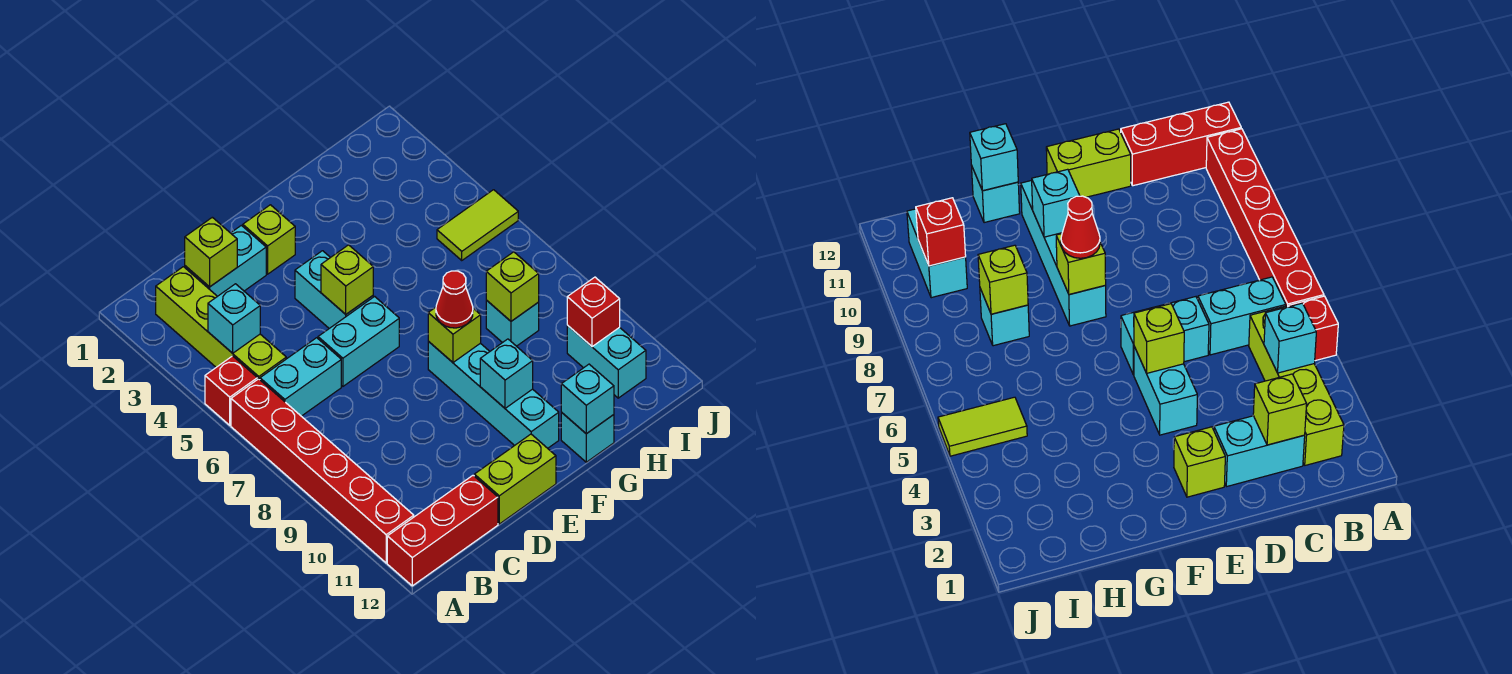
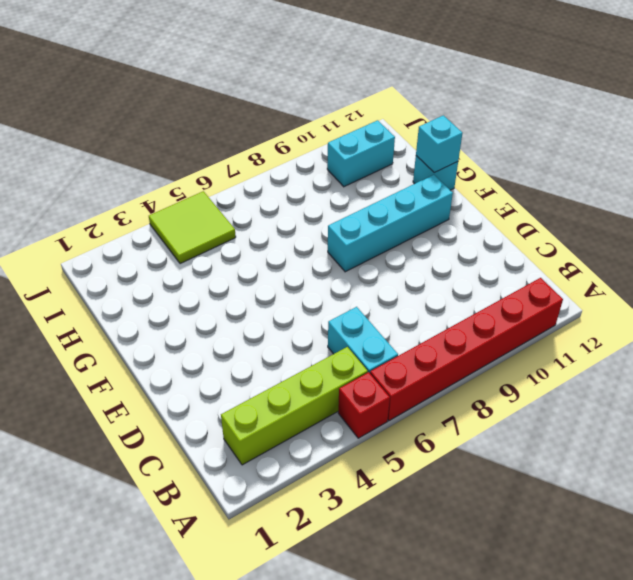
lime tile I4:J5 level 1 -> lime tile I5:J5 level 1
none -> red brick A12:C12 level 1
none -> cyan brick C2:D2 level 1
none -> cyan brick D6:E6 level 1

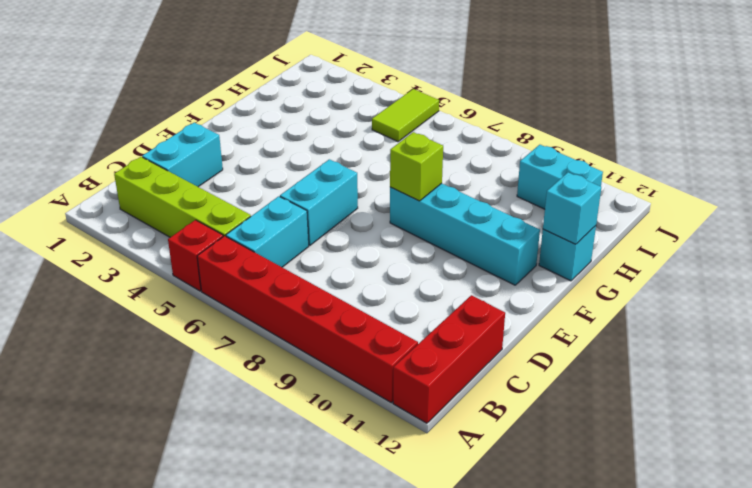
none -> lime brick D12:E12 level 1
none -> lime brick E2 level 1
none -> cyan brick E4:E5 level 1

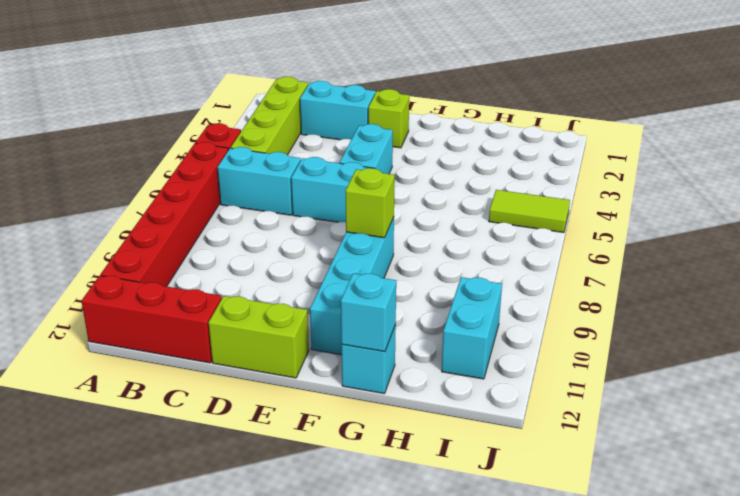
none -> cyan brick H8 level 1
none -> cyan brick B4 level 2
none -> lime brick C2 level 2

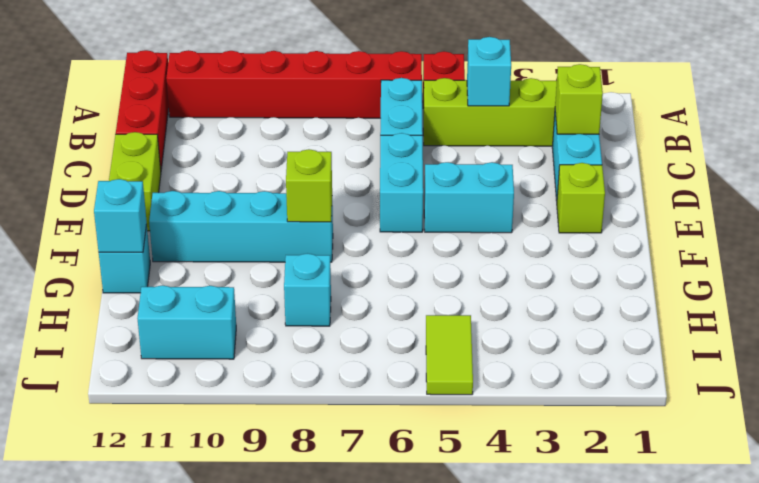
none -> lime brick E5 level 2
none -> cyan brick F10 level 2
none -> lime brick H8 level 2

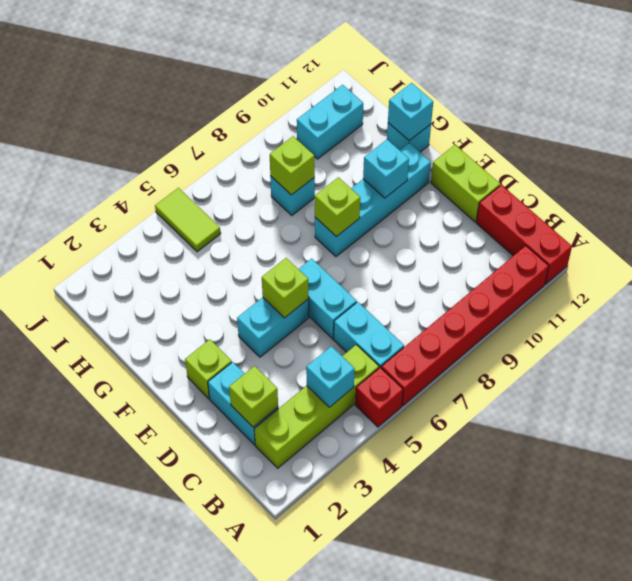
none -> red brick I10 level 2
none -> red cone F8 level 3

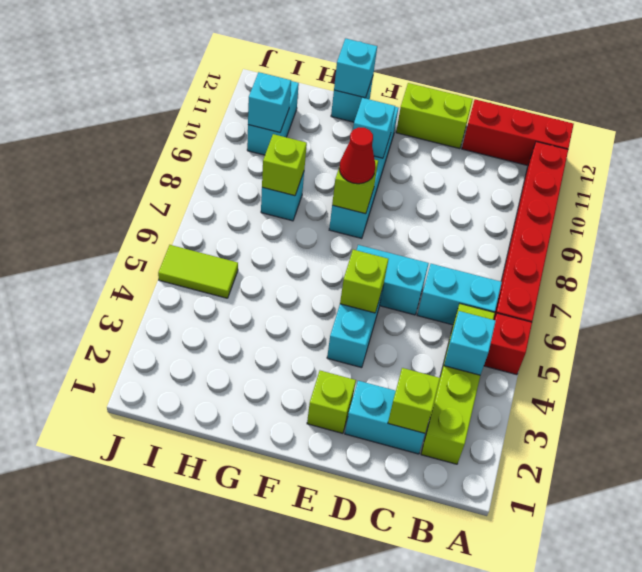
cyan brick I10 level 2 -> red brick I10 level 2

